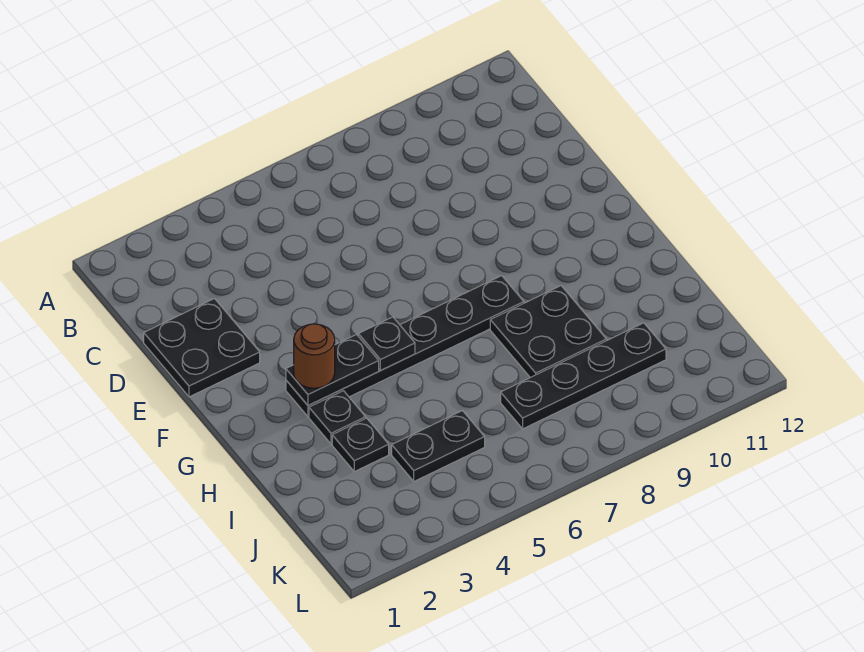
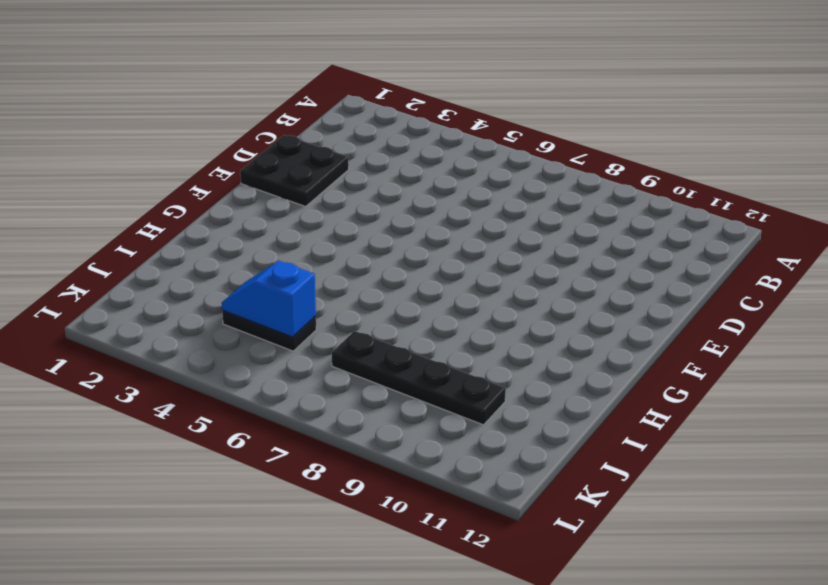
blue slope J4:J5 level 2 top 5 -> none
none -> black plate G3:G8 level 1
none -> black plate H3 level 1

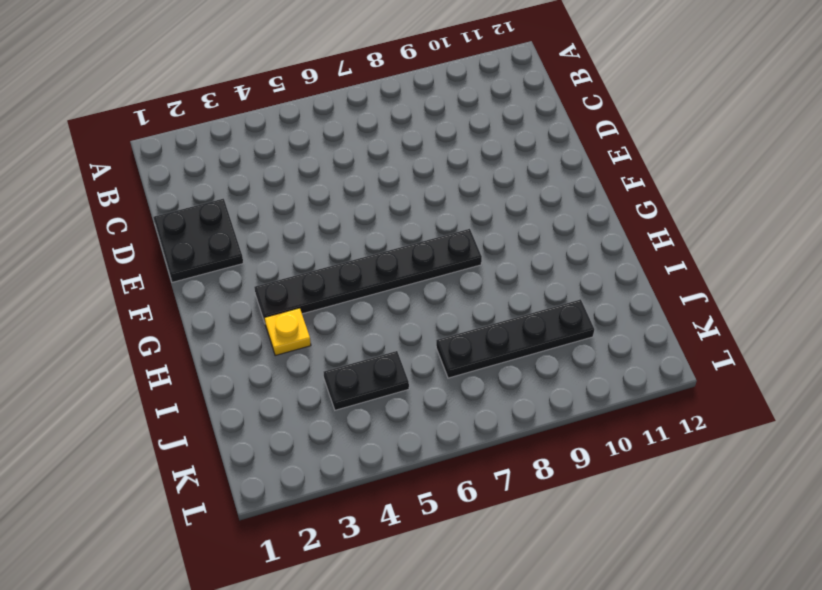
yellow plate H3 level 1 -> black plate H3 level 1
none -> black plate H8:I9 level 1
none -> black plate I3 level 1

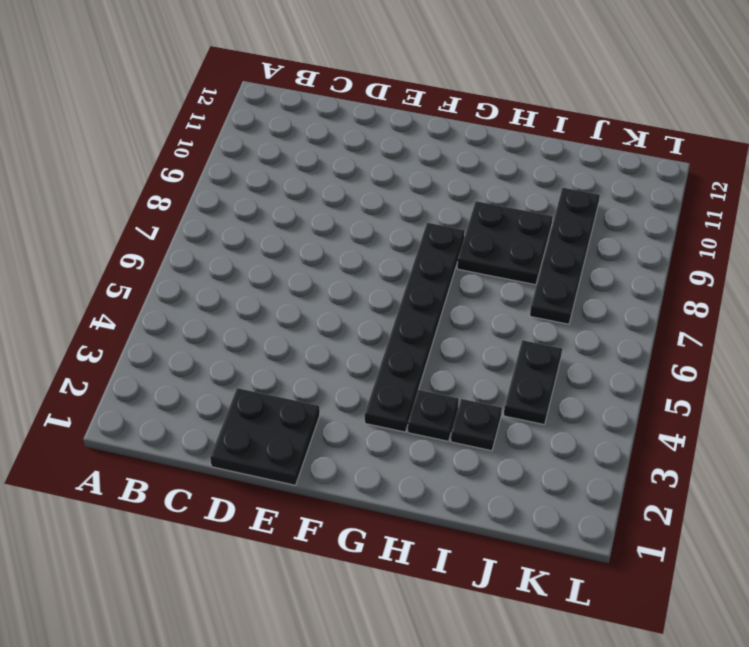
none -> black plate G3:G4 level 2
none -> black plate G5 level 2

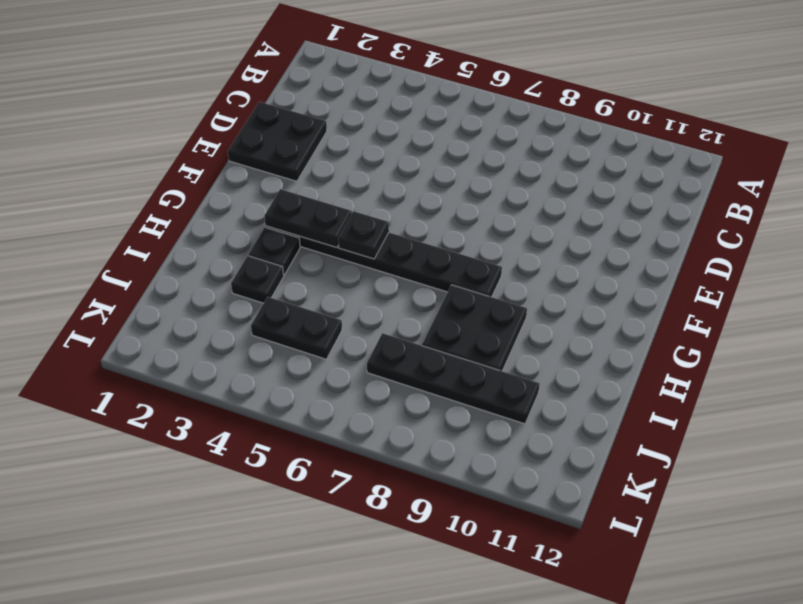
none -> brown round brick G3 level 3

